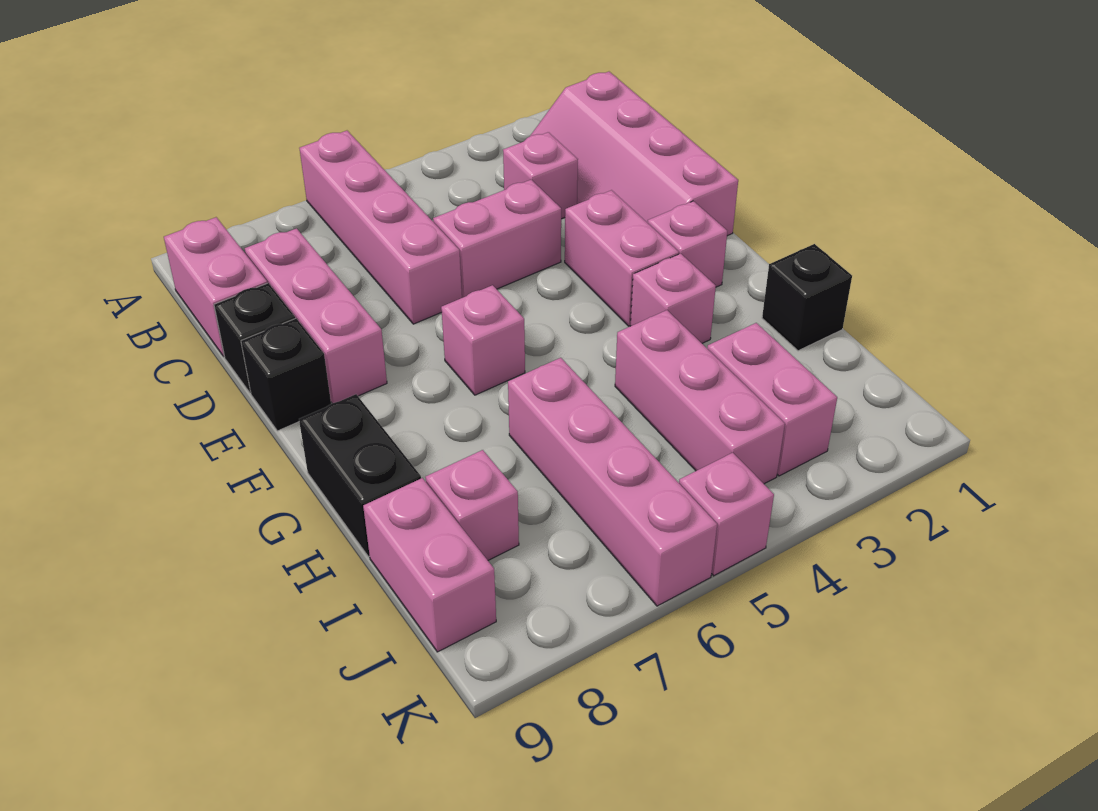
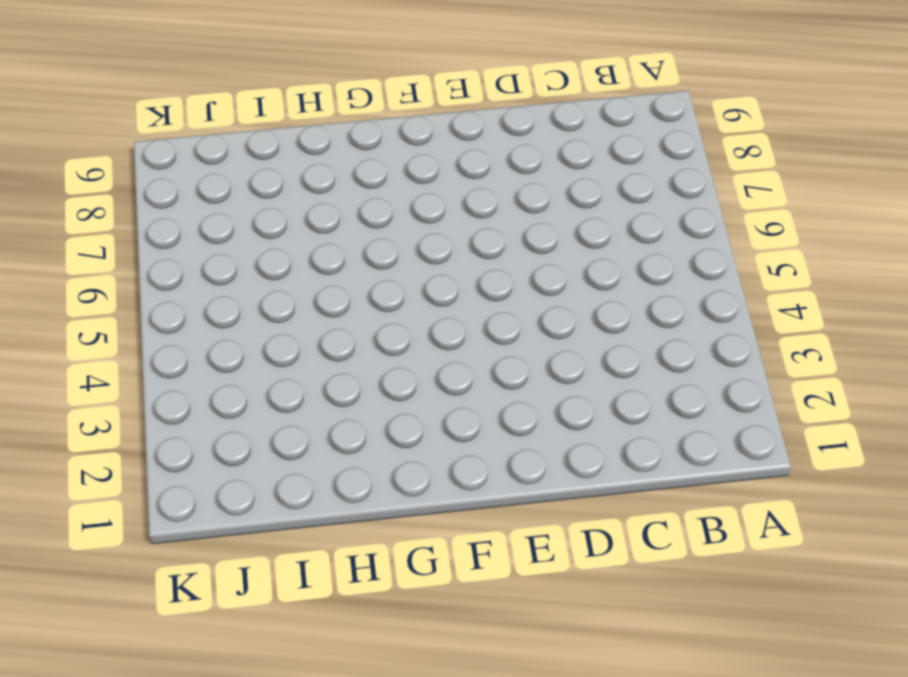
none -> pink brick A6:D6 level 1
none -> pink slope B1:E2 level 1 top 1
none -> pink brick B9:C9 level 1

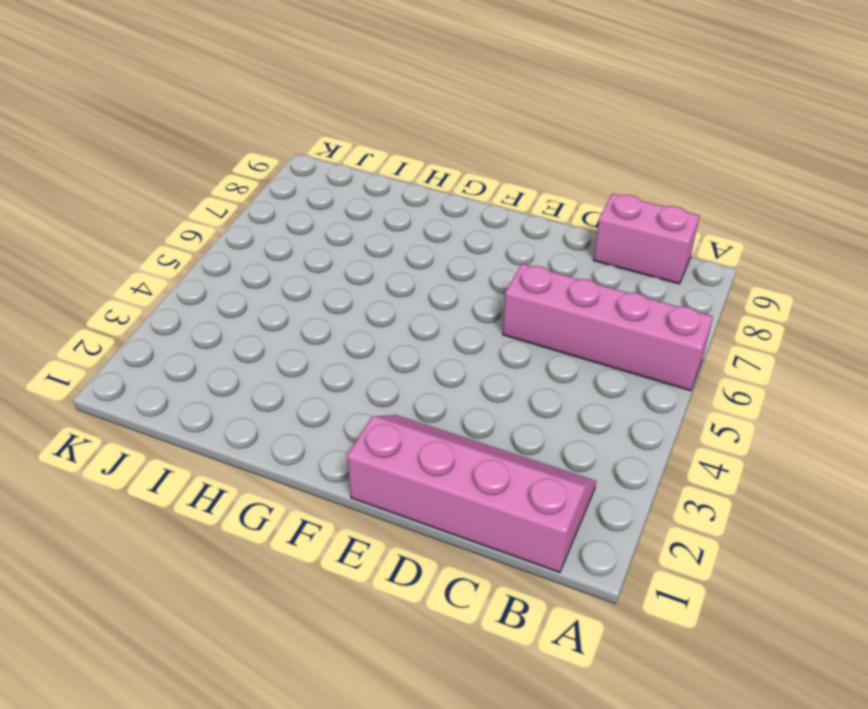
none -> pink brick C3 level 1
none -> pink brick C8:E8 level 1
none -> pink brick D4:D5 level 1

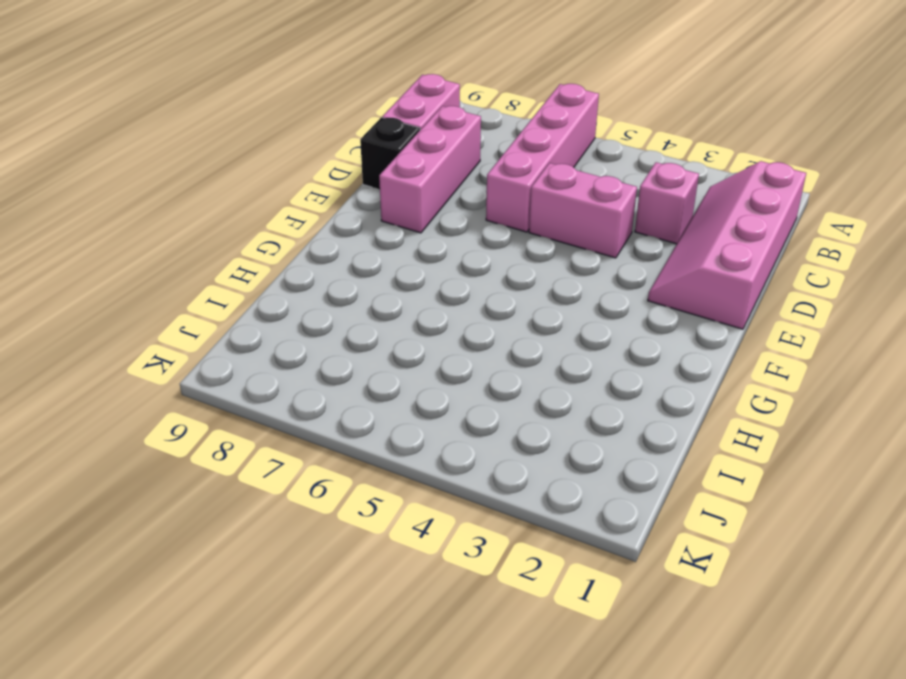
none -> pink brick E3:F3 level 1
none -> black brick E9 level 1
none -> pink brick F2 level 1

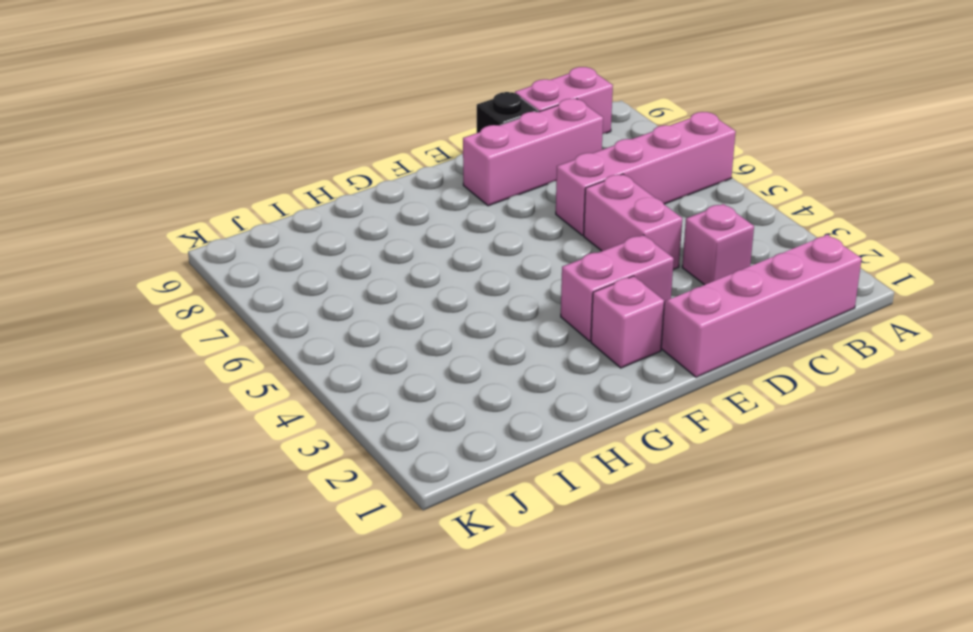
none -> black brick E9 level 1
none -> pink brick F6 level 1
none -> pink brick G3 level 1

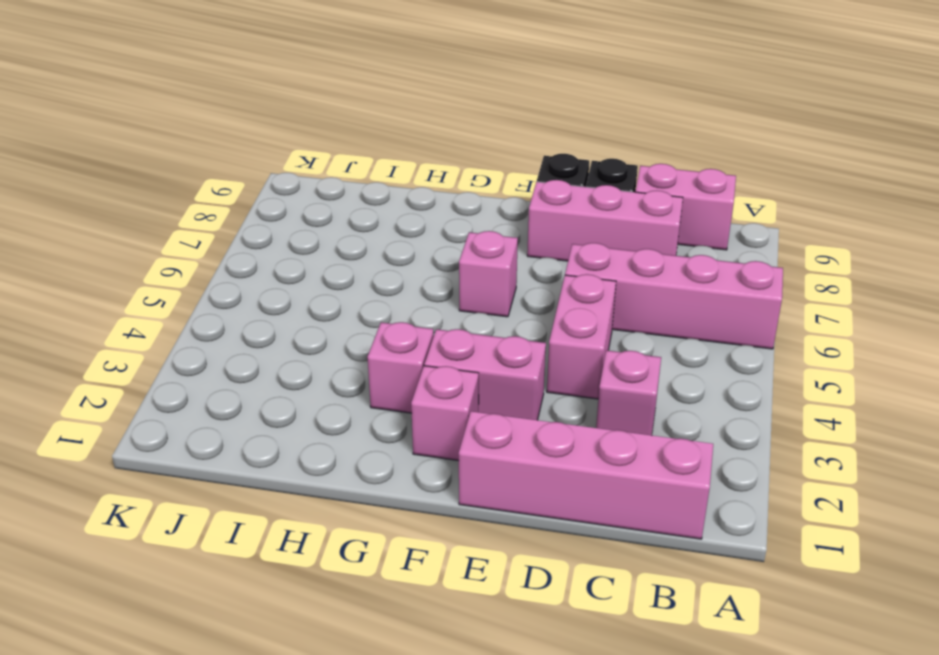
none -> black brick G9:H9 level 1
none -> black brick H1 level 1
none -> pink brick H4:J4 level 1

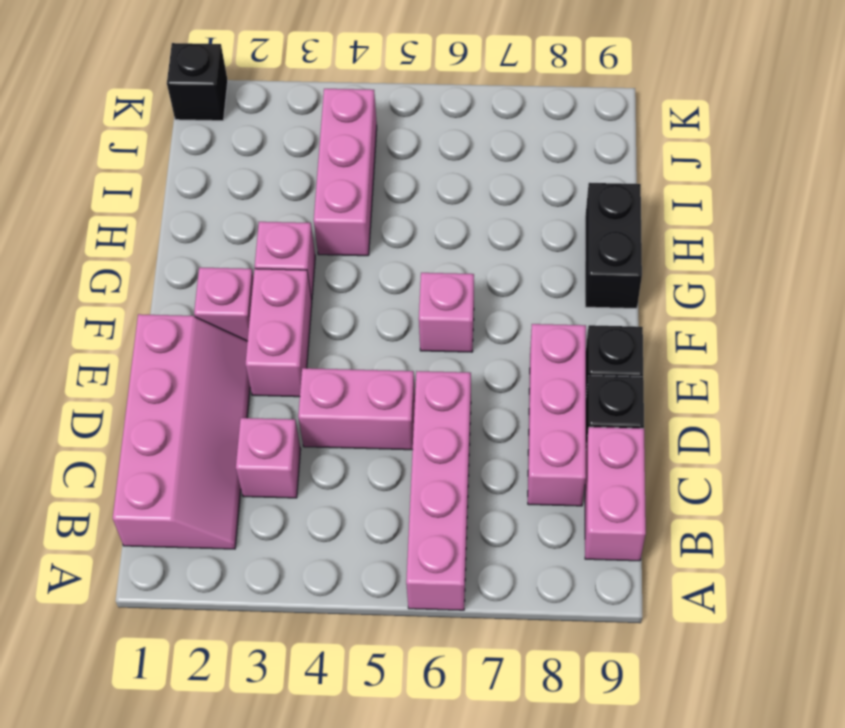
black brick K1 level 1 -> black brick H1 level 1
none -> pink brick H6:K6 level 1
none -> pink brick I3:J3 level 1
none -> pink brick I8 level 1

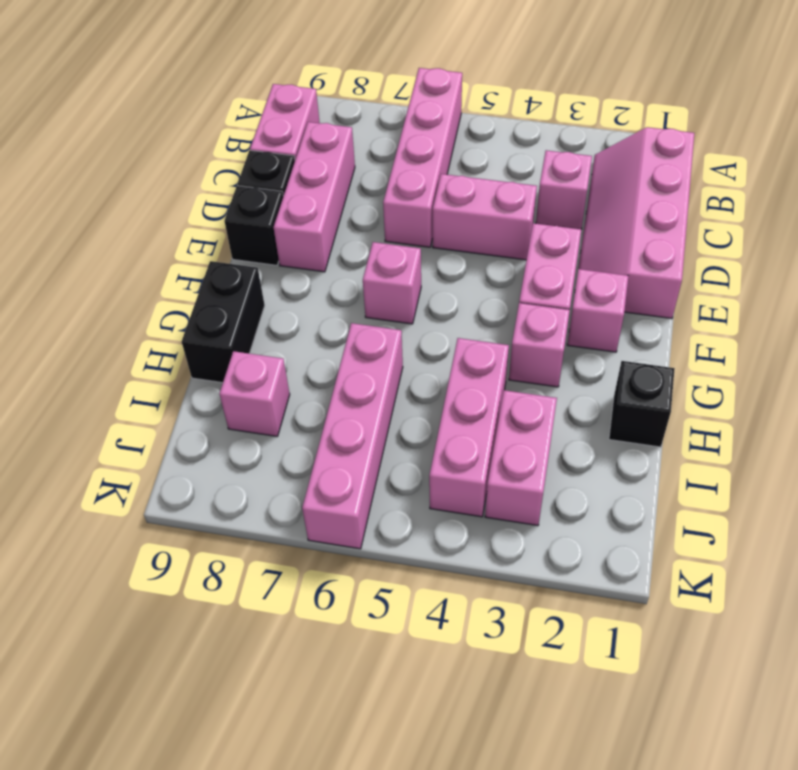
none -> pink brick I9:J9 level 1
none -> pink brick K5 level 1

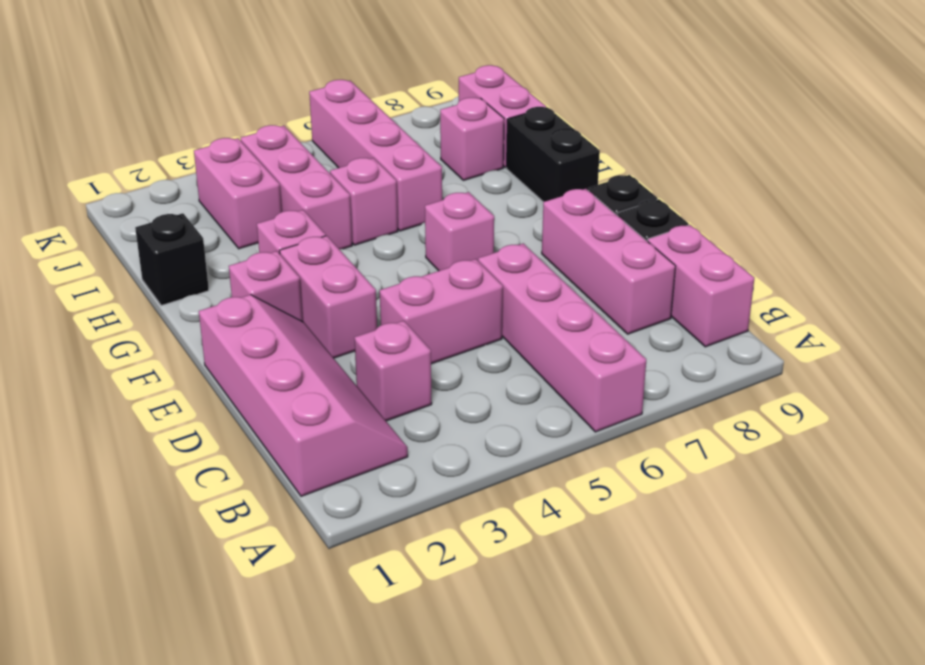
pink brick H5 level 1 -> pink brick K5 level 1

